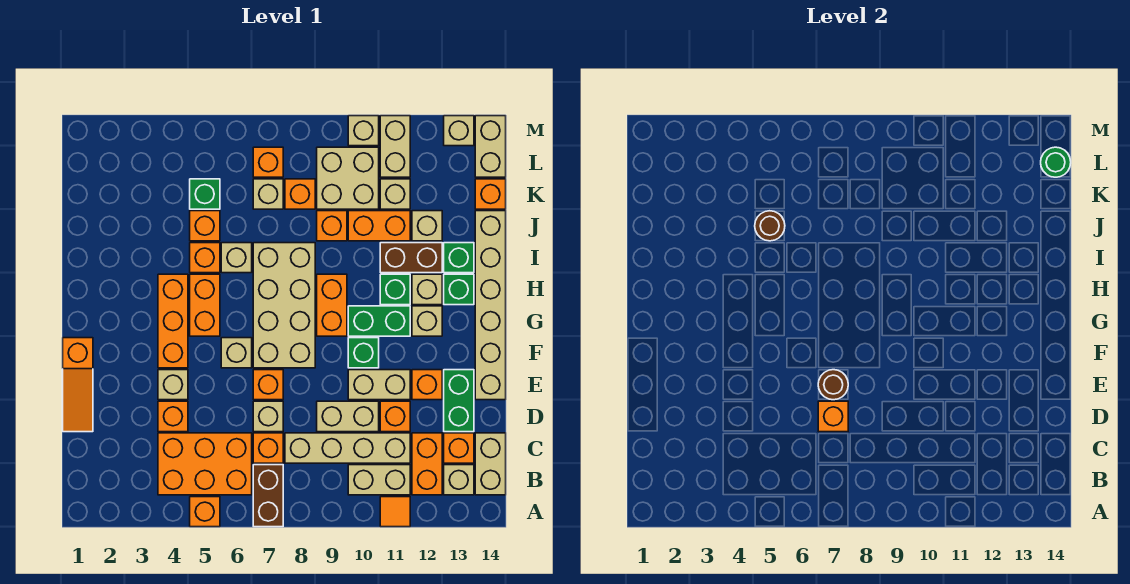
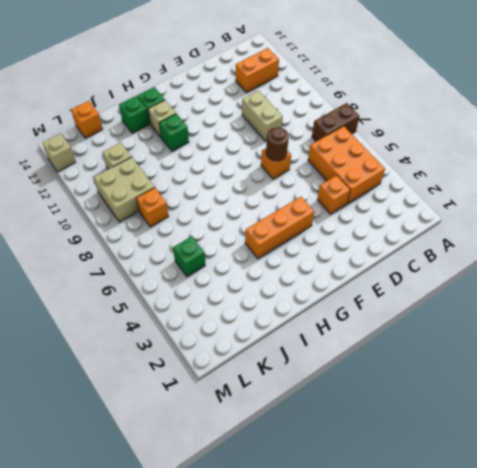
none -> orange brick A5 level 1
none -> orange tile A11 level 1
none -> tan brick B10:B11 level 1
none -> tan brick B13 level 1

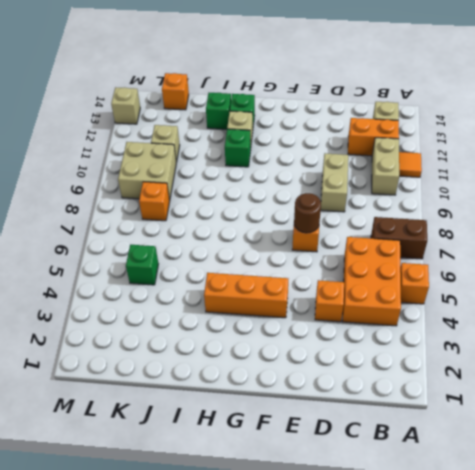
none -> tan brick B14:C14 level 1
none -> orange brick C7 level 1
none -> tan brick C8:C11 level 1
none -> orange brick C13 level 1

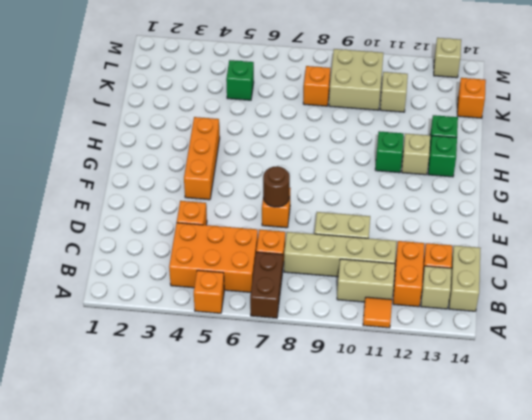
none -> orange slope D1:F1 level 1 top F
none -> tan brick D7 level 1
none -> orange brick D11 level 1
none -> green brick D13:E13 level 1

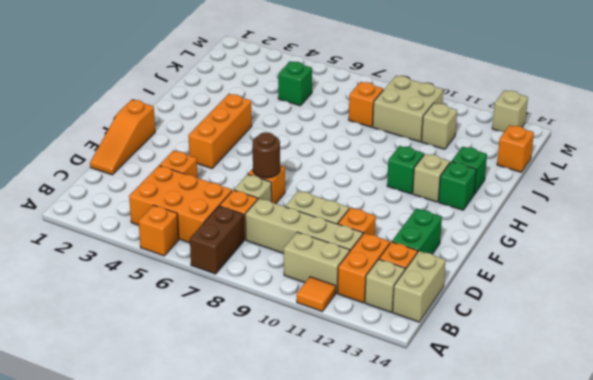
none -> tan brick E4 level 1
none -> tan brick E10:E11 level 1
none -> orange brick E12 level 1
none -> tan brick E14:J14 level 1

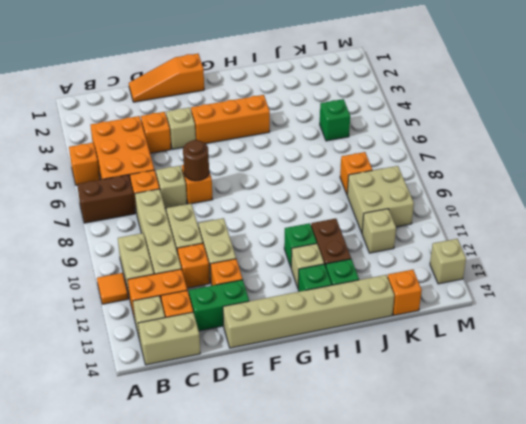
none -> tan brick F6 level 1
none -> tan brick F7:I8 level 1
none -> green brick F10 level 1
none -> orange brick G5:H5 level 1

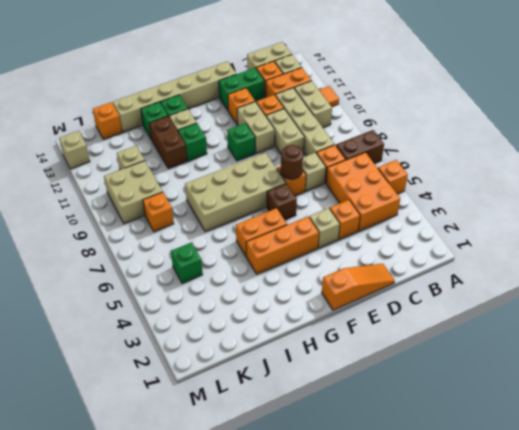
brown brick F6 level 1 -> tan brick F6 level 1
none -> orange brick G9:H9 level 1
none -> green brick G10:G11 level 1
none -> tan brick G12 level 1
none -> orange brick I5 level 1

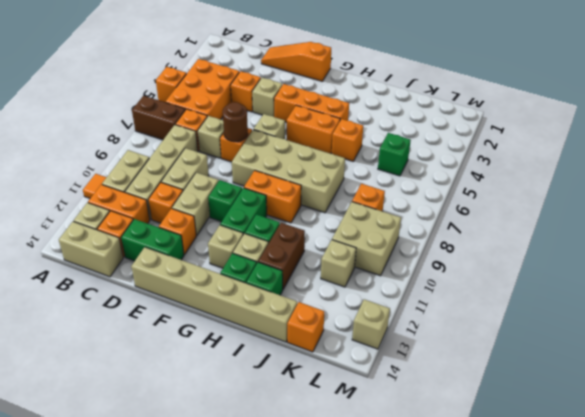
none -> tan brick I6 level 1
none -> orange brick J5 level 1
none -> orange brick J9 level 1
none -> orange brick J10:J11 level 1

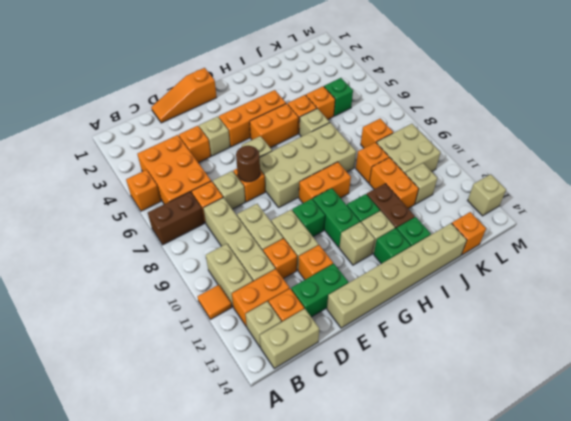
none -> tan brick J12 level 1
none -> tan brick K7 level 1
none -> orange brick L7 level 1
none -> tan brick L11:M11 level 1

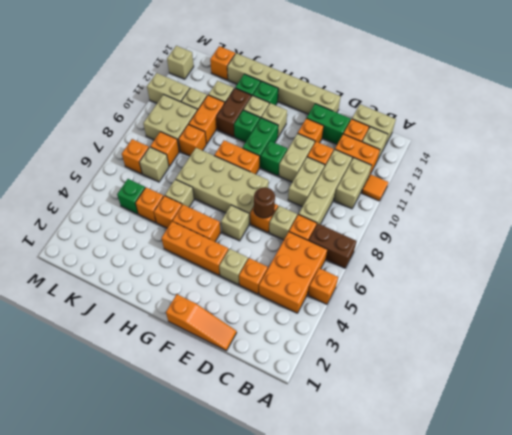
none -> tan brick L14:M14 level 1
none -> tan brick M10 level 1
none -> orange brick D7 level 2
none -> brown round brick J5 level 2

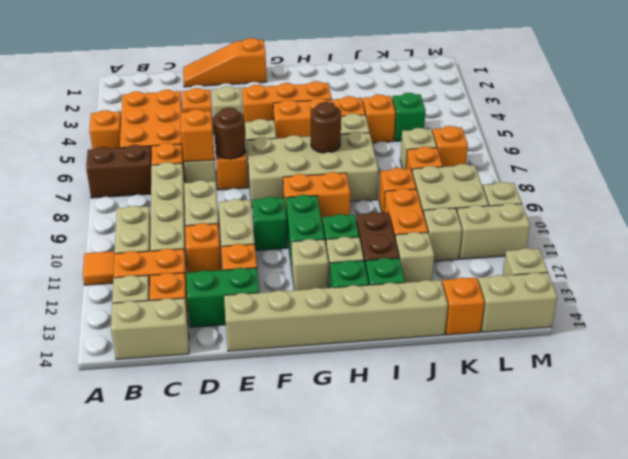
brown round brick H7 level 2 -> brown round brick J5 level 2
none -> green round brick L14 level 2

